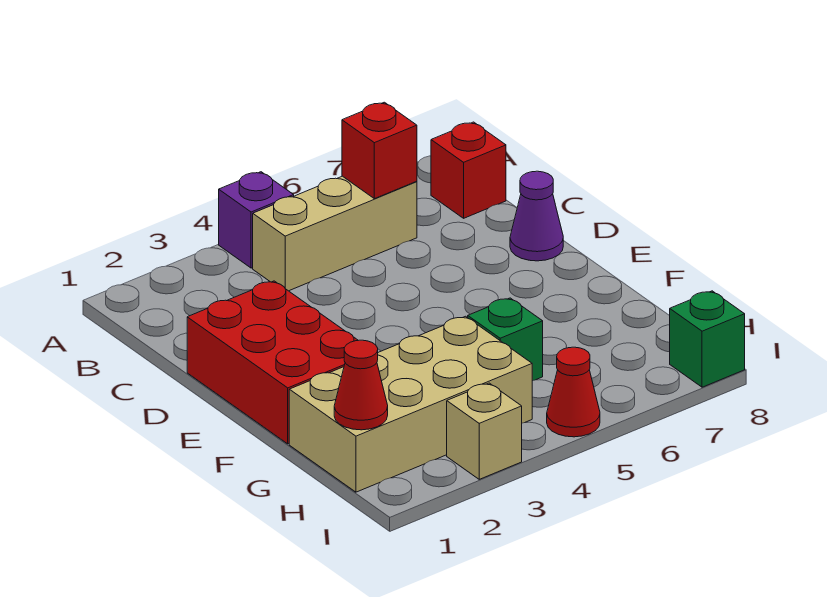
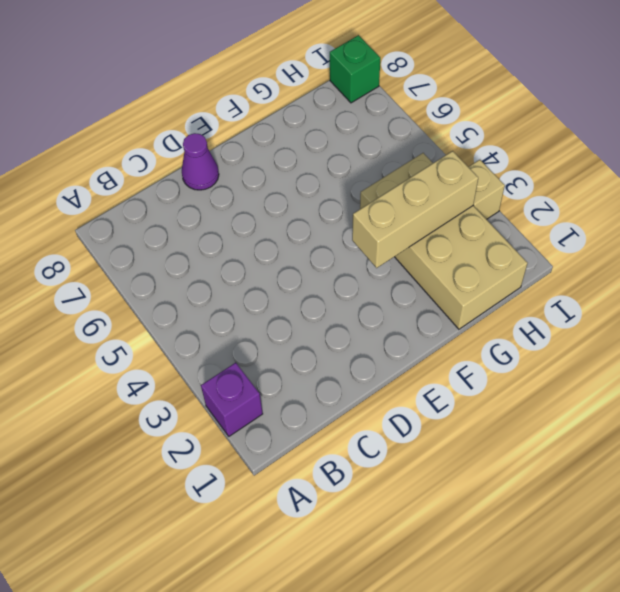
purple brick A2 level 1 -> purple brick A4 level 1
tan brick F3:H3 level 2 -> tan brick B4:B6 level 1
none -> red brick B8 level 1
none -> red brick D1:F2 level 1
none -> green brick G5 level 1

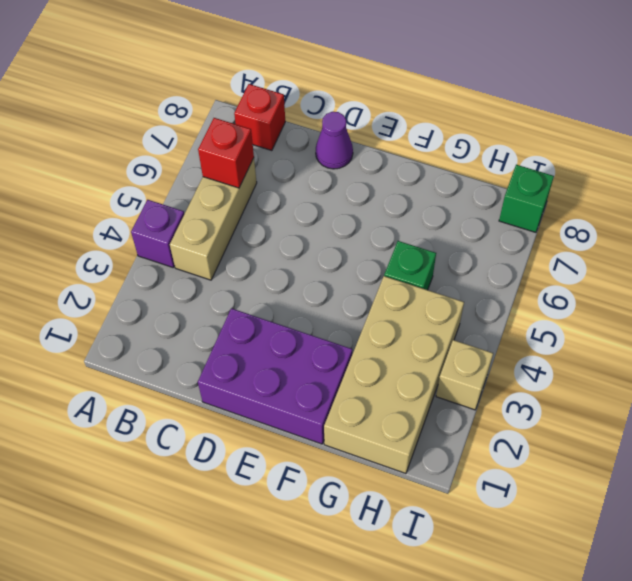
purple brick D1:F2 level 1 -> red brick D1:F2 level 1
none -> red cone I5 level 1
none -> red cone H1 level 2

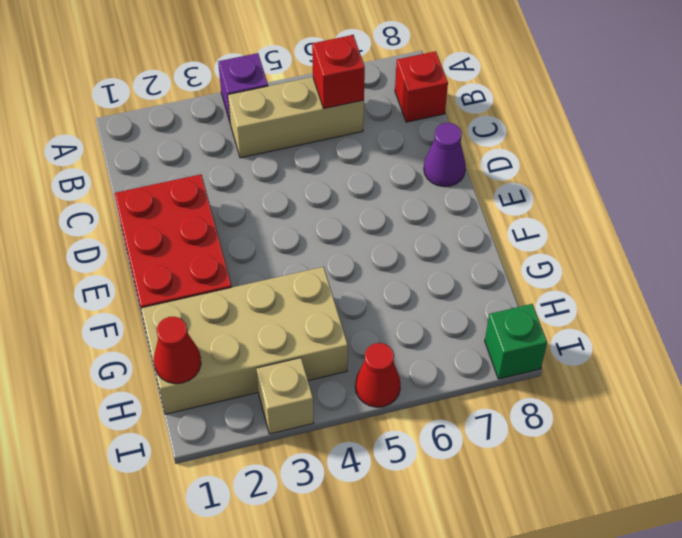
none -> green brick G5 level 1

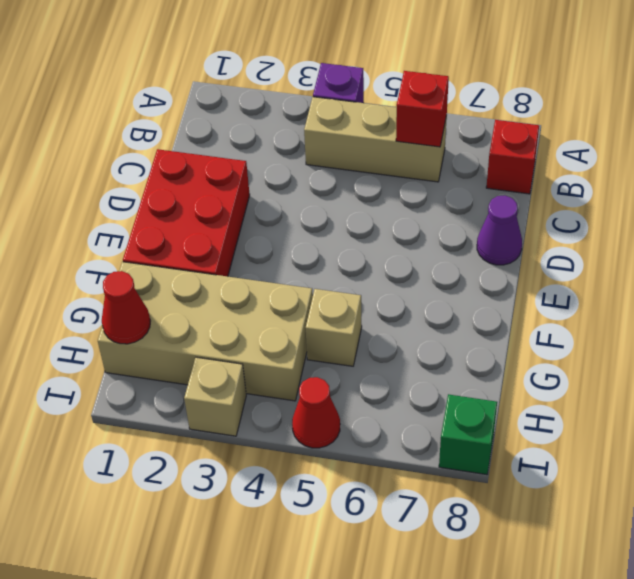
tan brick G5 level 1 -> green brick G5 level 1

